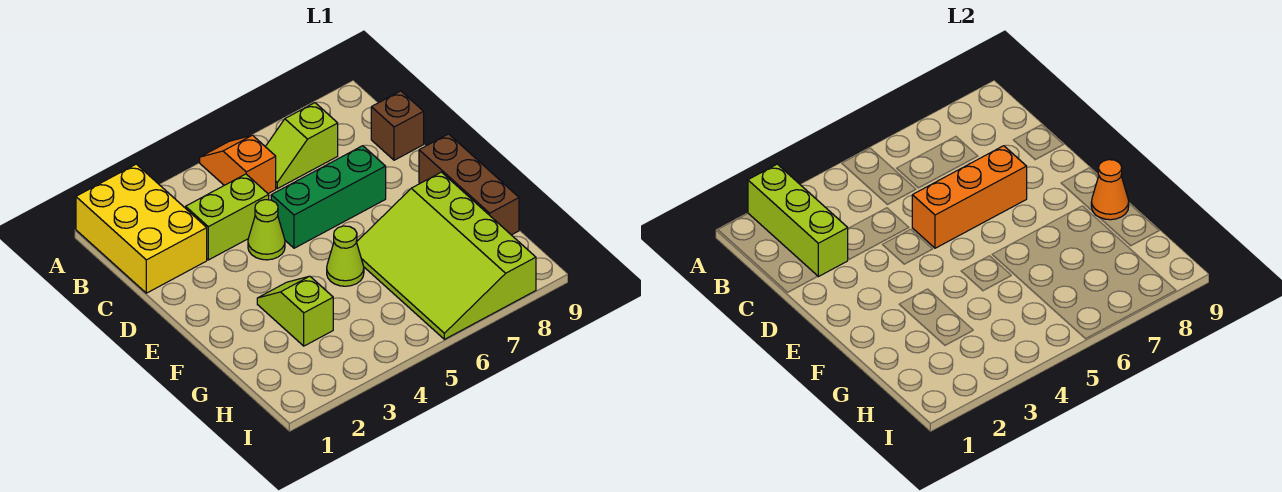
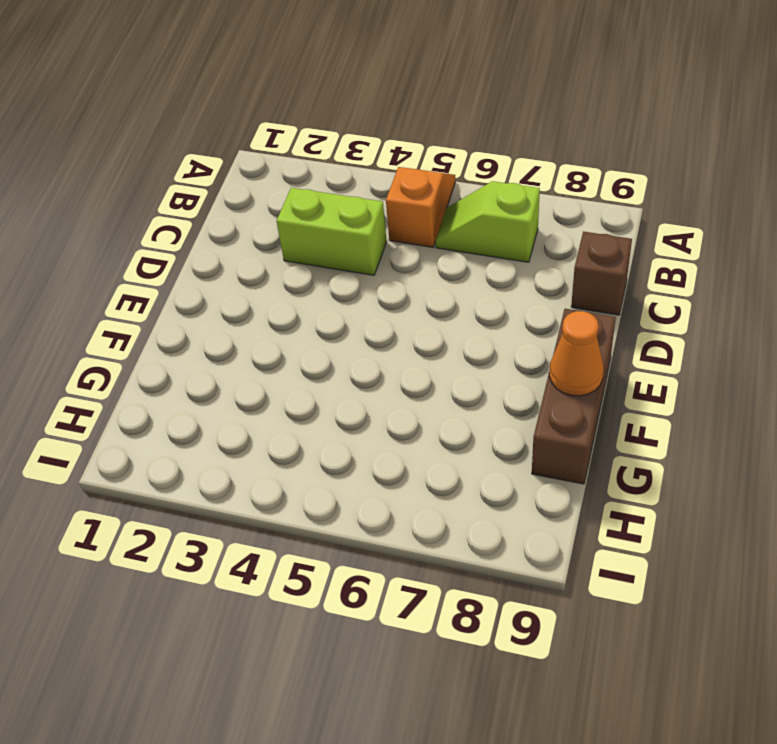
none -> yellow brick A1:C2 level 1
none -> lime cone D4 level 1
none -> green brick D5:D7 level 1

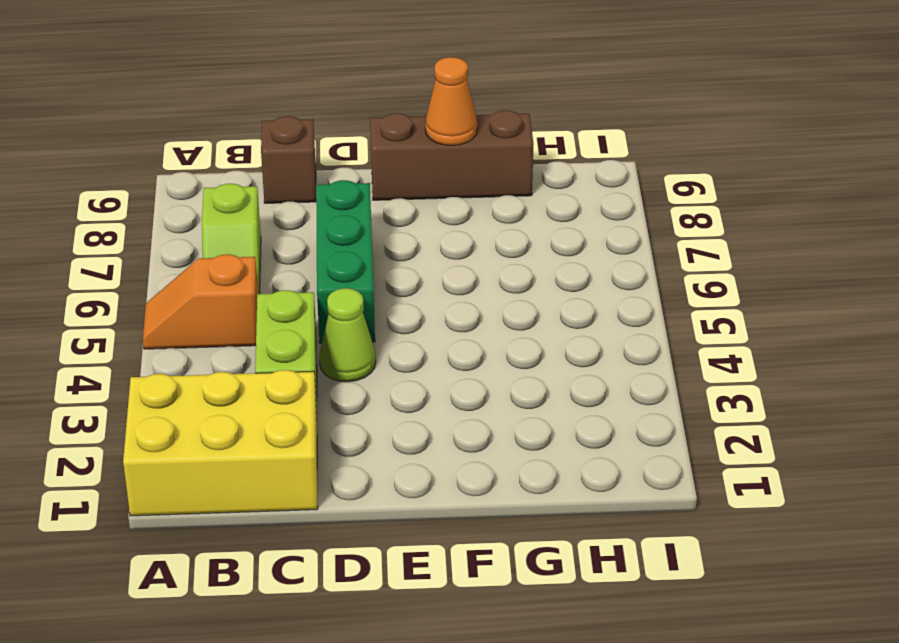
none -> lime slope F3:G3 level 1 top G
none -> lime cone F5 level 1
none -> lime slope F6:I8 level 1 top 8

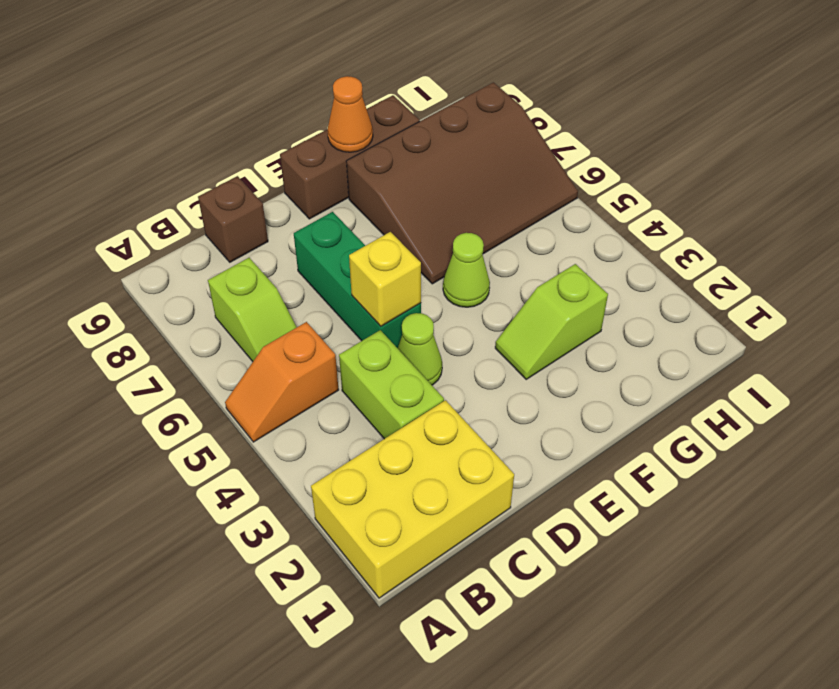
yellow brick D5 level 2 -> orange brick D5:D7 level 2
brown slope F6:I8 level 1 top 8 -> lime slope F6:I8 level 1 top 8
none -> lime brick A2:C2 level 2

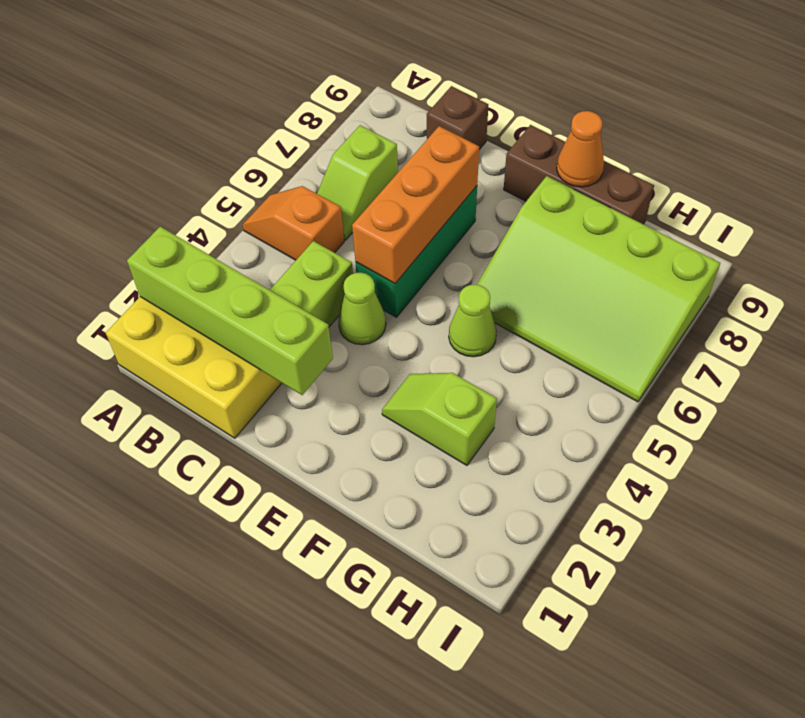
lime brick A2:D2 level 2 -> lime brick A2:C2 level 2

